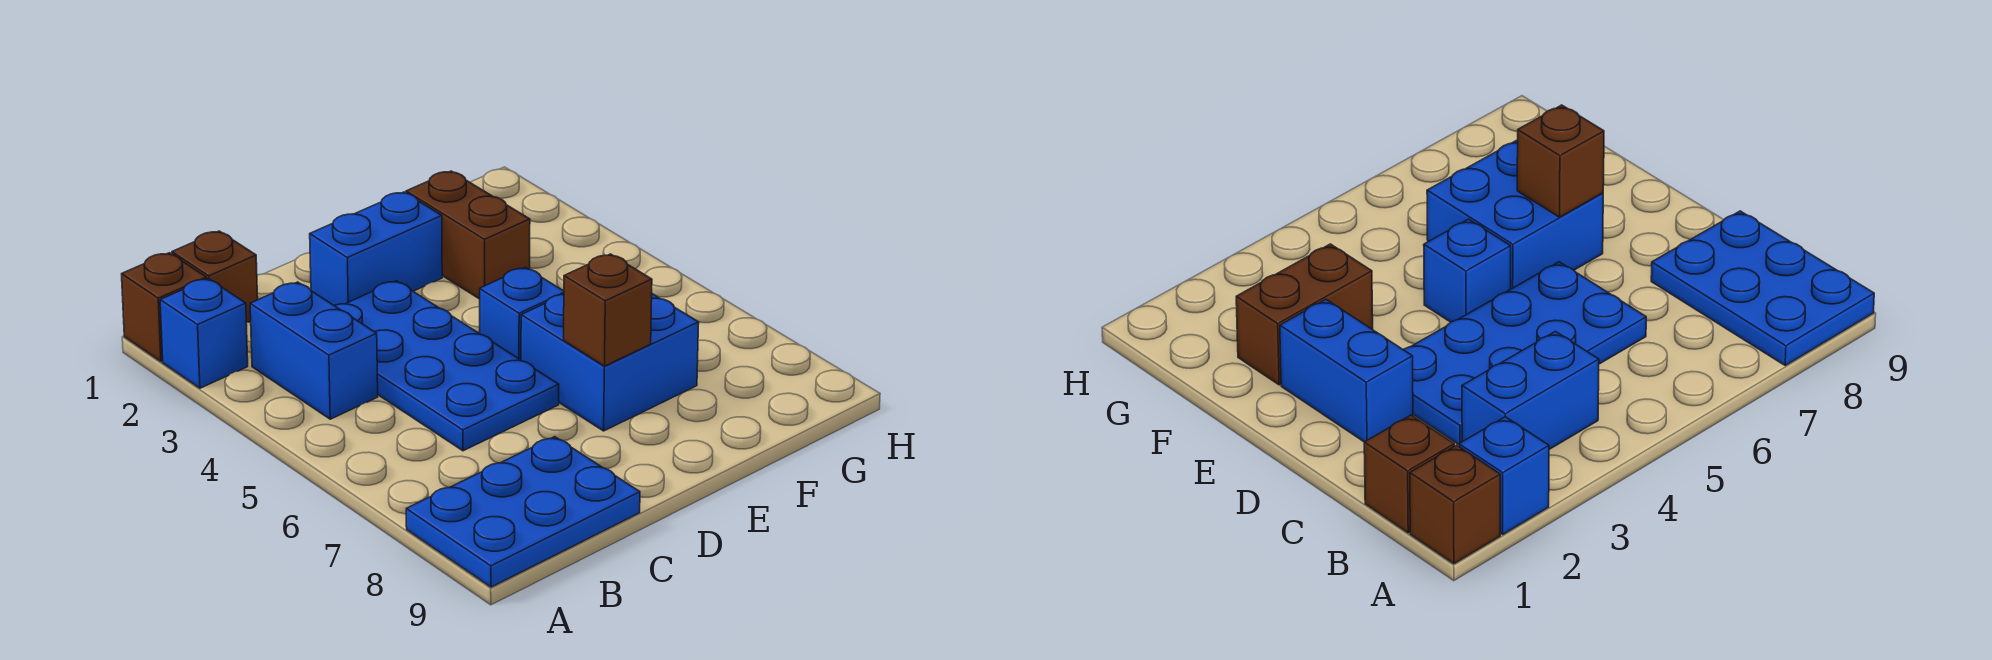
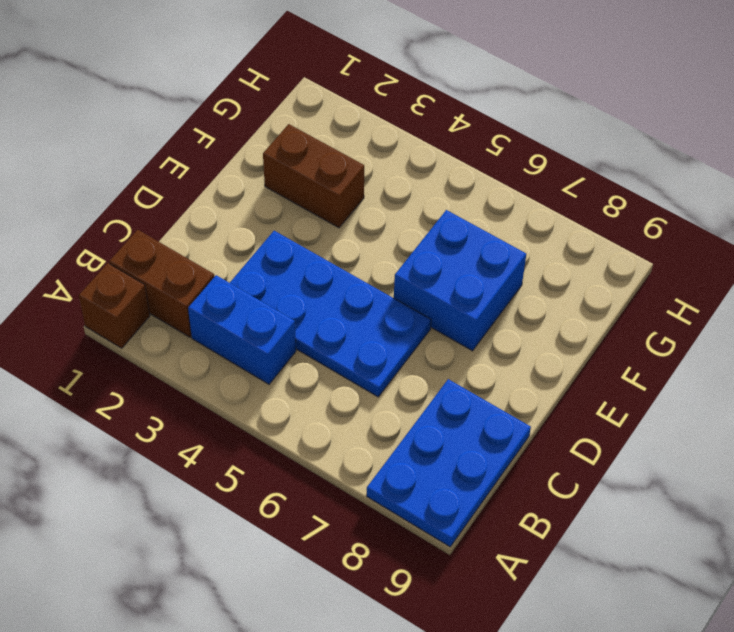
brown brick B1:B2 level 1 -> brown brick B1 level 1
none -> blue brick A2 level 1
none -> blue brick D2:E2 level 1

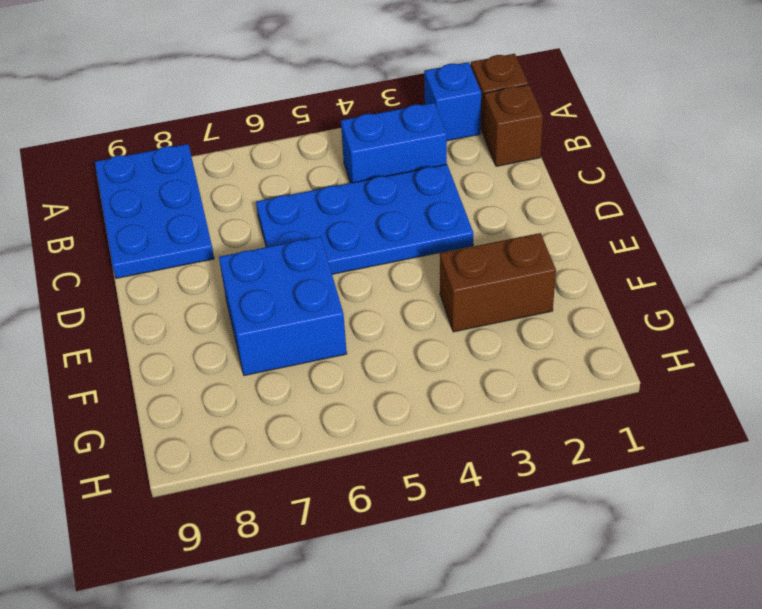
none -> blue brick D2:E2 level 1
none -> blue brick E5 level 1

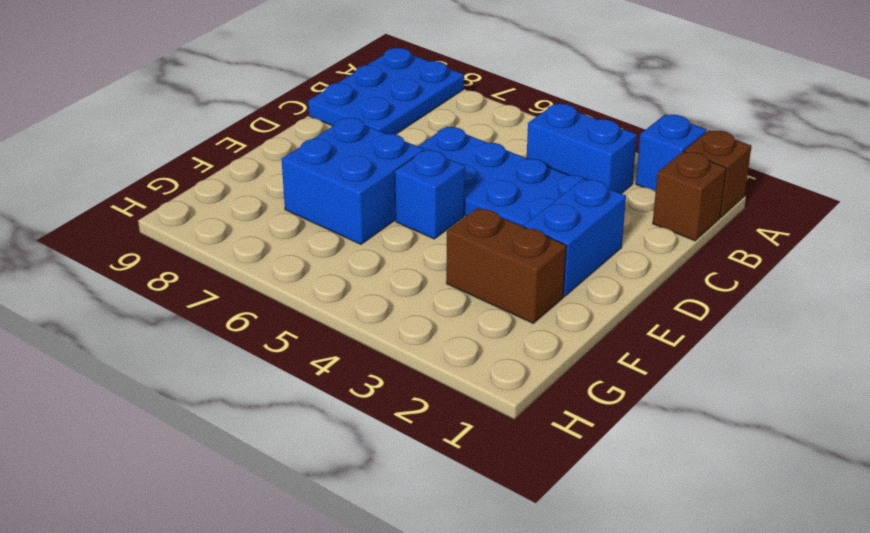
none -> brown brick E7 level 2

